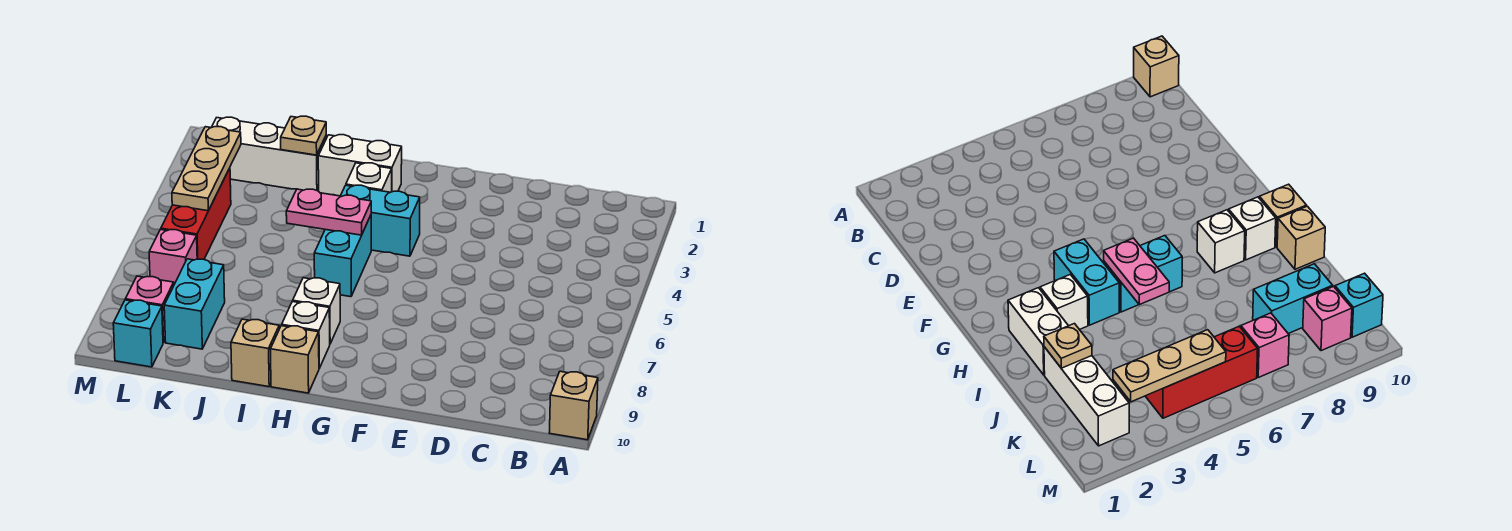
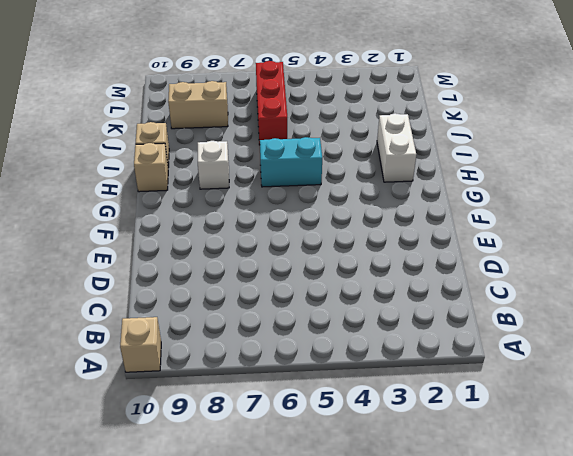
red brick J6:L6 level 1 -> red brick L4:L6 level 1
tan brick K8:K9 level 1 -> cyan brick K8:K9 level 1
none -> cyan brick G4:H4 level 1
none -> white brick H3 level 1
none -> white brick H9 level 1

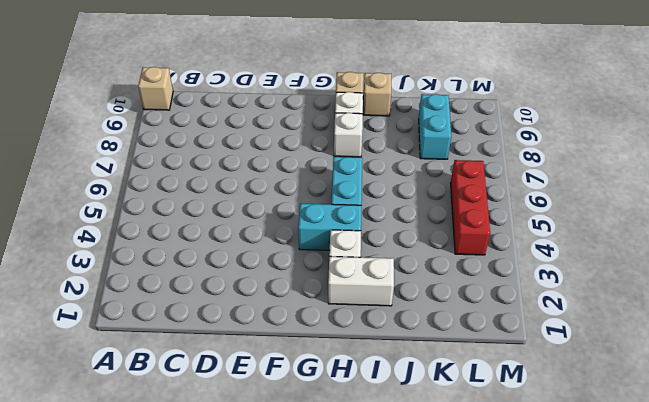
none -> white brick J2:L2 level 1
none -> pink brick L7 level 1
none -> pink brick L9 level 1

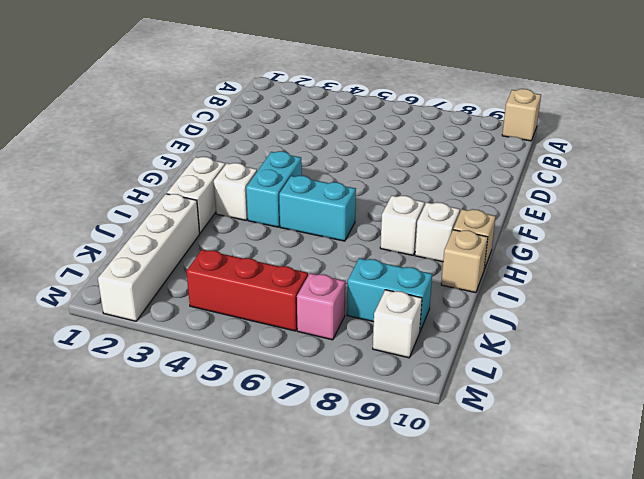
white brick J2:M2 level 1 -> white brick J2:L2 level 1
white brick L9 level 1 -> pink brick L9 level 1
none -> cyan brick L10 level 1
none -> pink plate H5:I5 level 2
none -> tan plate J2 level 2

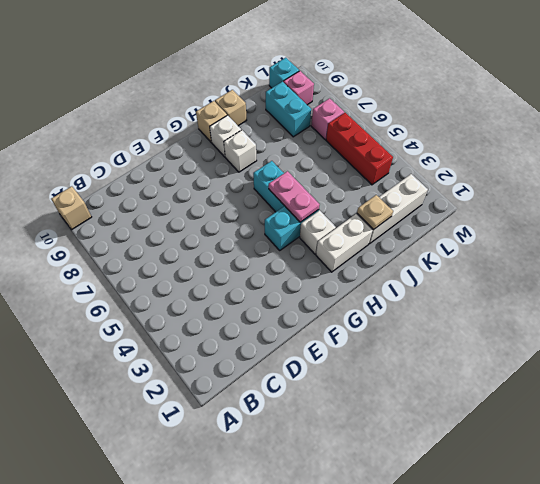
pink plate H4:H5 level 2 -> pink plate H5:I5 level 2
none -> tan plate L3:L5 level 2

